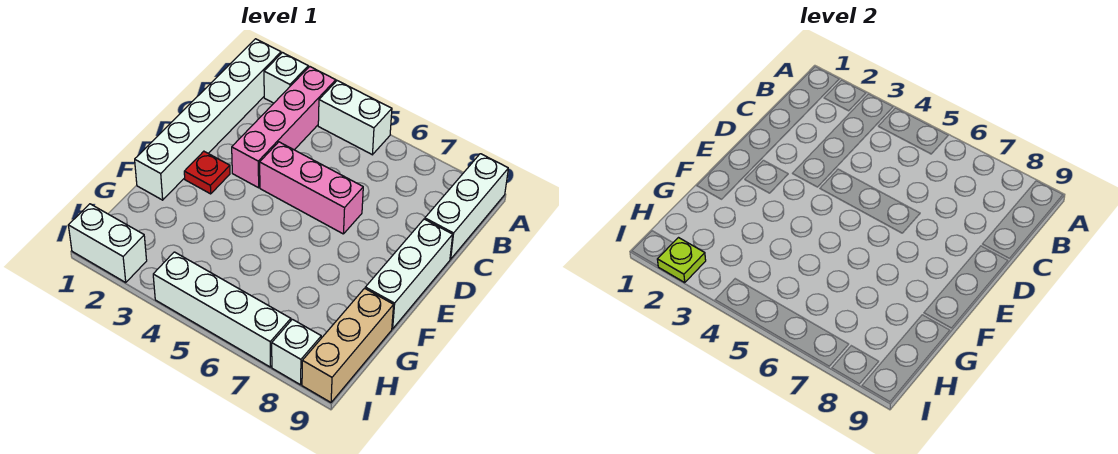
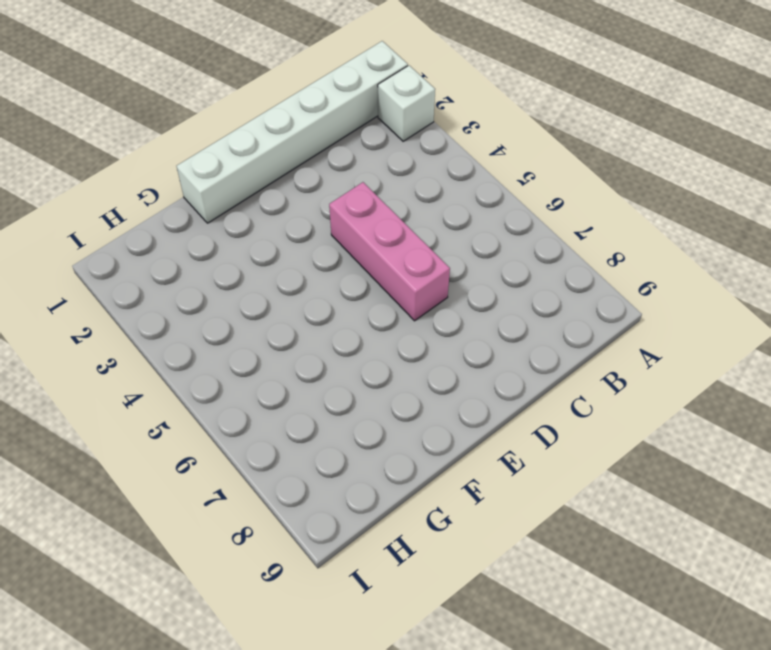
none -> pink brick A3:D3 level 1
none -> white brick A4:A5 level 1
none -> white brick A9:C9 level 1

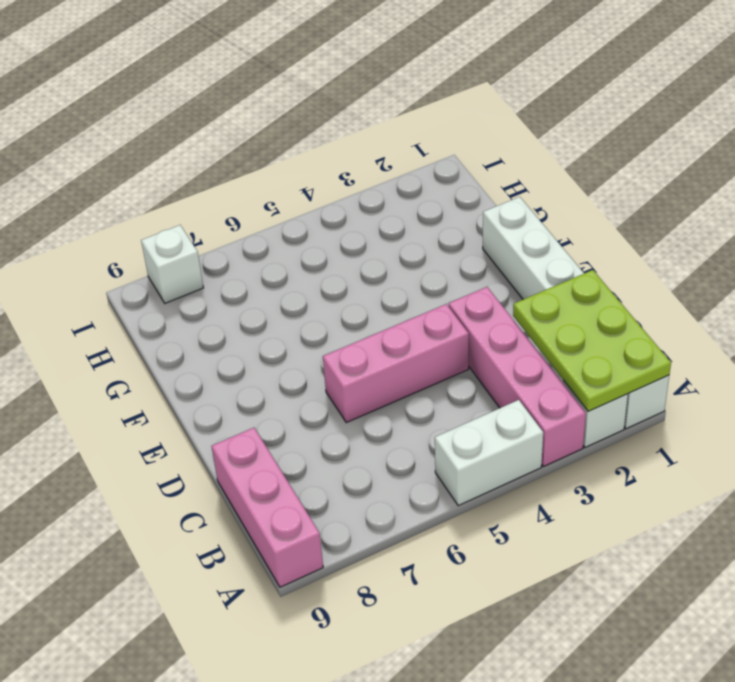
lime plate A1:C2 level 2 -> none
pink brick A9:C9 level 1 -> white brick A9:C9 level 1
none -> white brick D9:F9 level 1
none -> red plate E2 level 1
none -> tan brick G9:I9 level 1

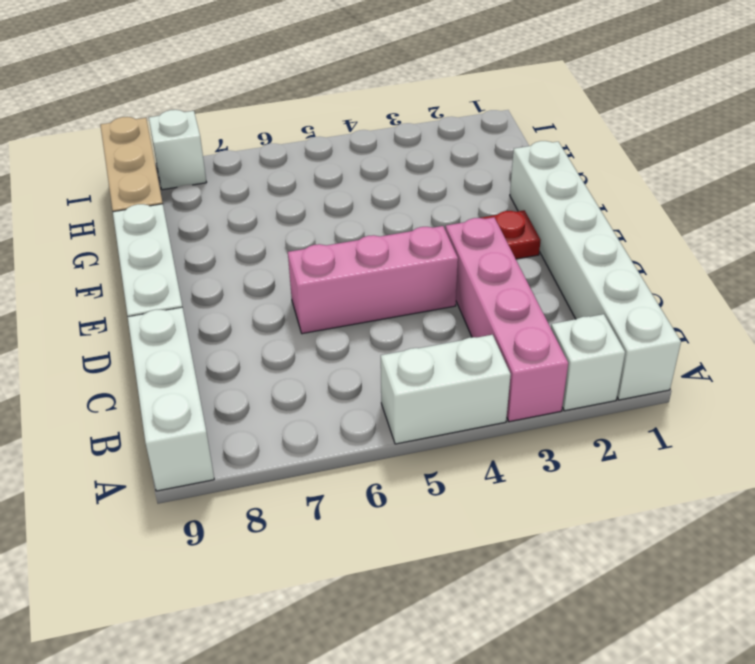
none -> white brick I1:I2 level 1
none -> white brick I4:I7 level 1
none -> lime plate I2 level 2

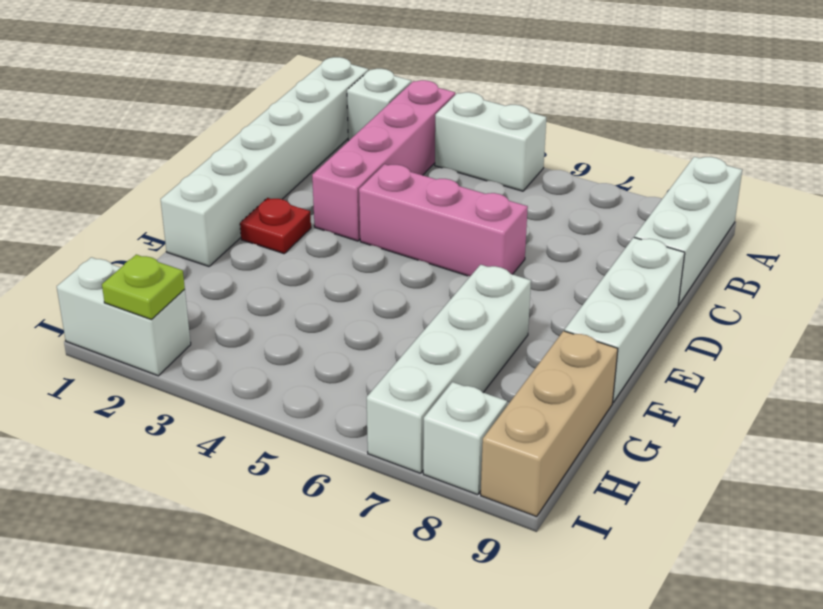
white brick F7:I7 level 1 -> white brick I4:I7 level 1

